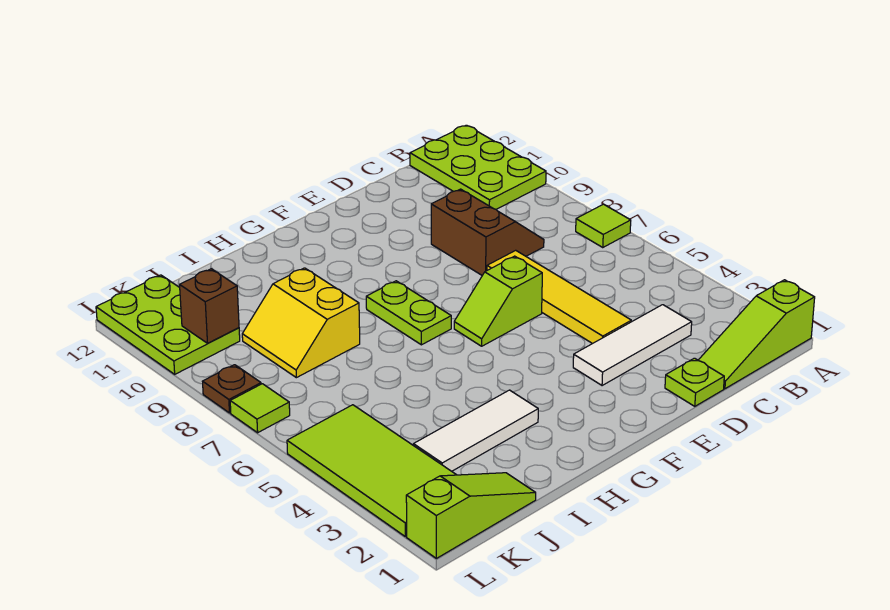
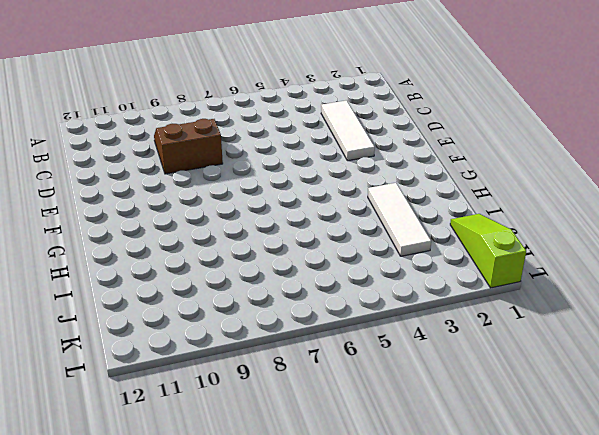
none -> lime slope A1:C1 level 1 top A
none -> lime tile A7 level 1
none -> lime plate A10:B12 level 1

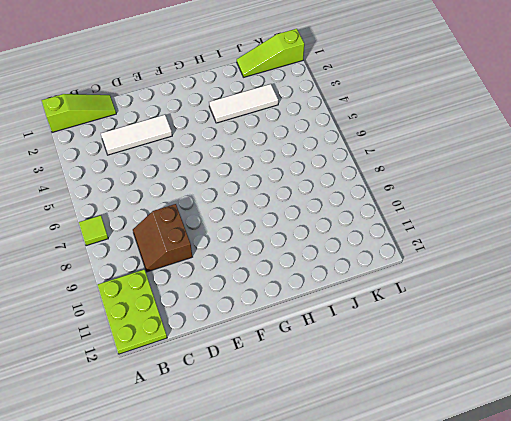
none -> lime plate D1 level 1
none -> yellow tile D4:D7 level 1
none -> lime slope E6:F6 level 1 top E

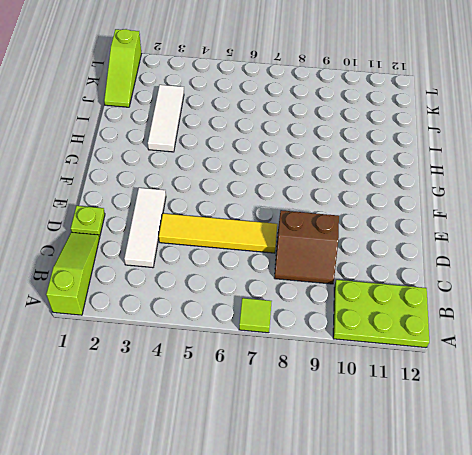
none -> lime slope E6:F6 level 1 top E
none -> lime plate G7:G8 level 1
none -> yellow slope I8:J9 level 1 top I

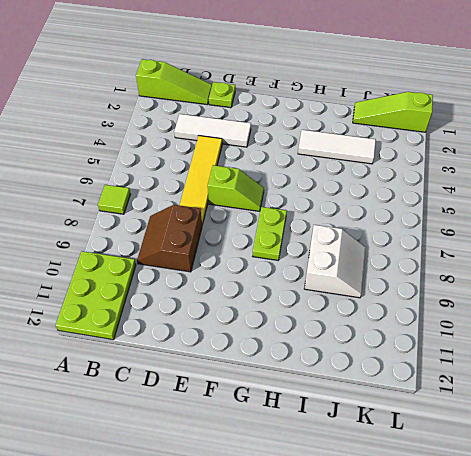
white slope I8:J9 level 1 top I -> yellow slope I8:J9 level 1 top I
none -> lime tile K2:L5 level 1
none -> lime plate K10:L12 level 1
none -> lime tile L7 level 1

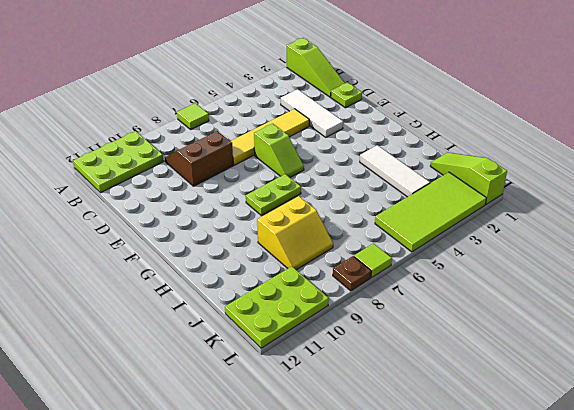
none -> brown brick K10 level 2

